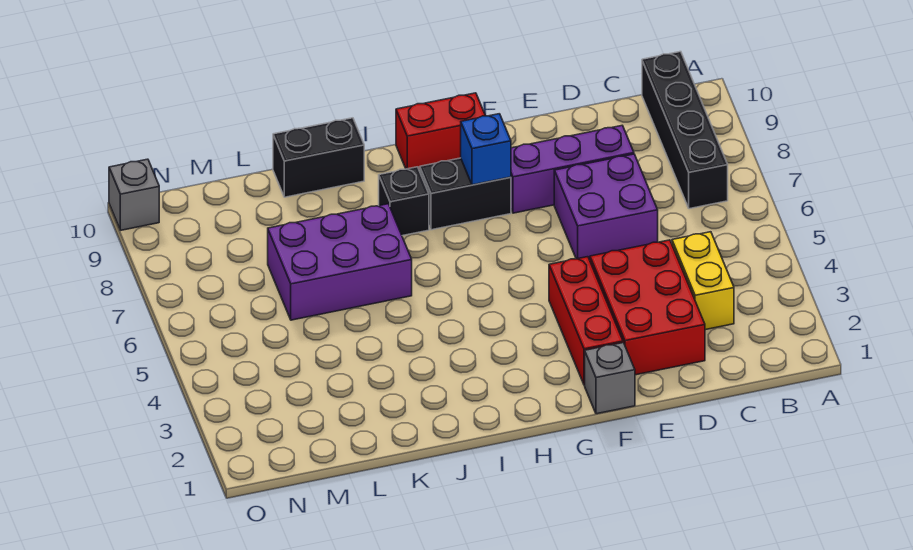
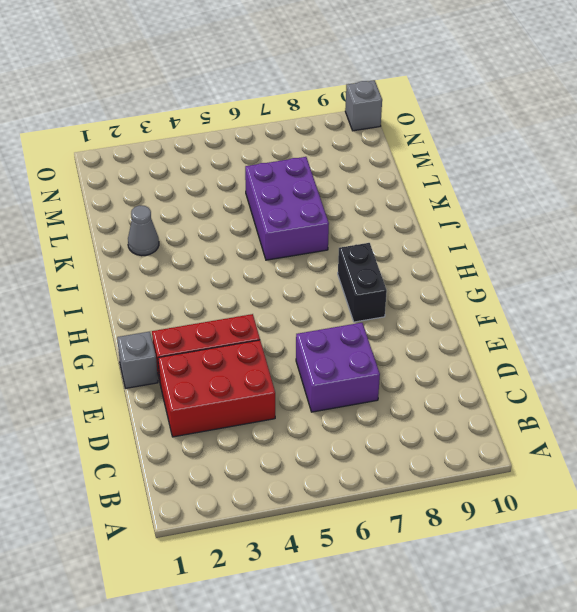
grey cone K2 level 1 -> none
none -> black brick B7:B10 level 1
none -> yellow brick C3:C4 level 1
none -> purple brick D8:F8 level 1

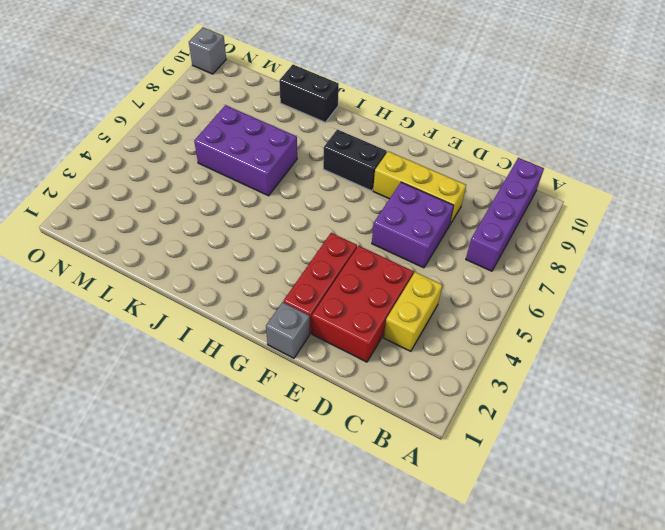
purple brick B7:B10 level 1 -> black brick B7:B10 level 1
yellow brick D8:F8 level 1 -> purple brick D8:F8 level 1
none -> red brick G10:H10 level 1
none -> black brick I8 level 1
none -> blue brick G8 level 2

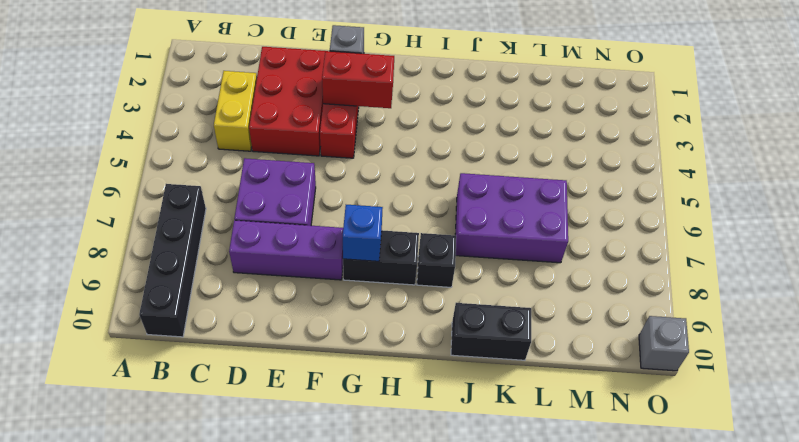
red brick F3:G3 level 2 -> red brick G10:H10 level 1

